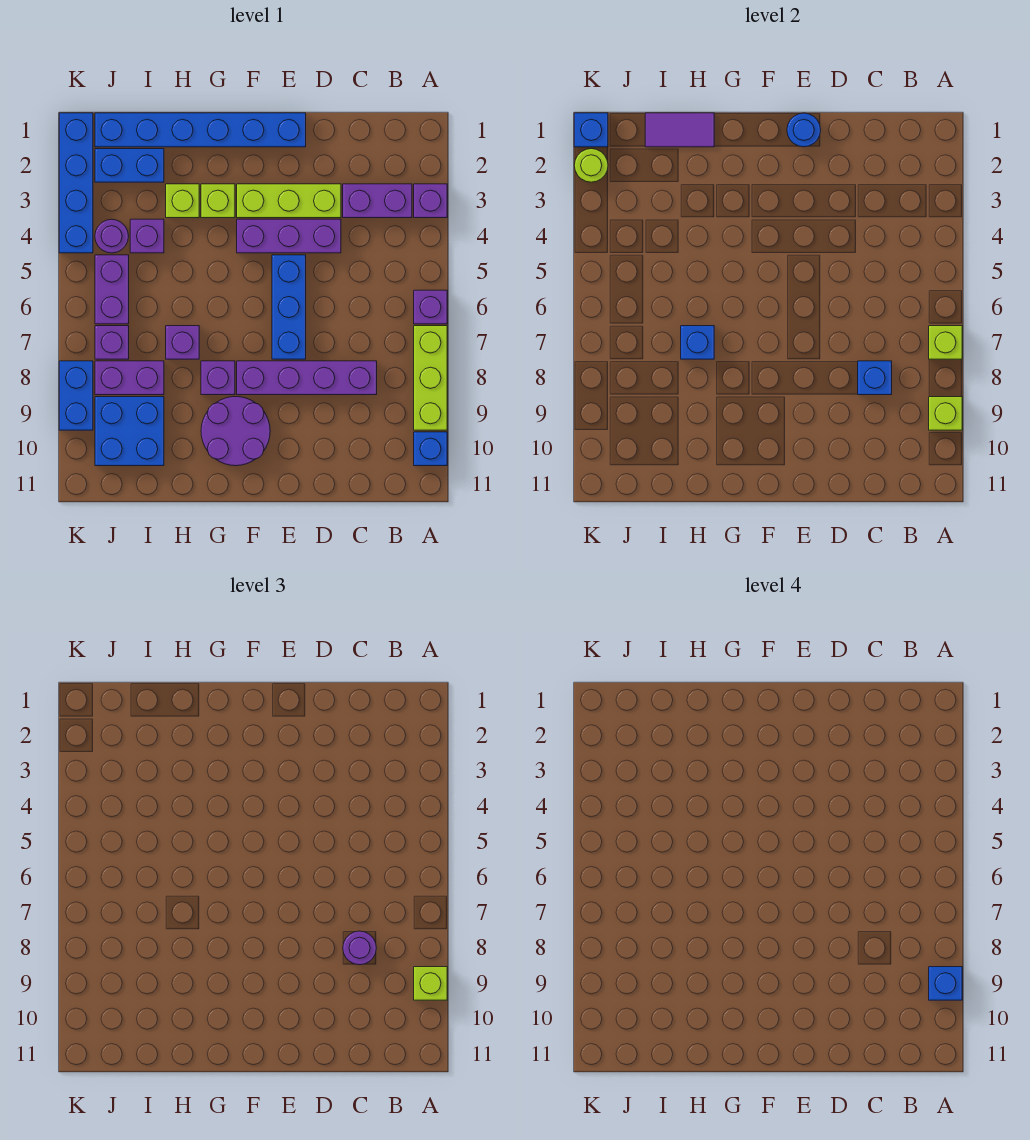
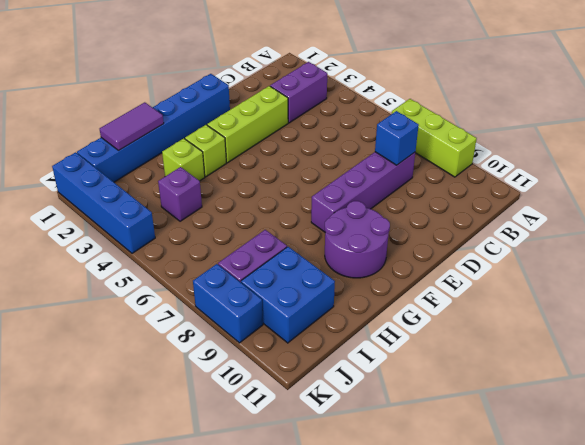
none -> purple brick A3 level 1
none -> purple brick A6 level 1
none -> blue brick A10 level 1
none -> purple brick D4:F4 level 1

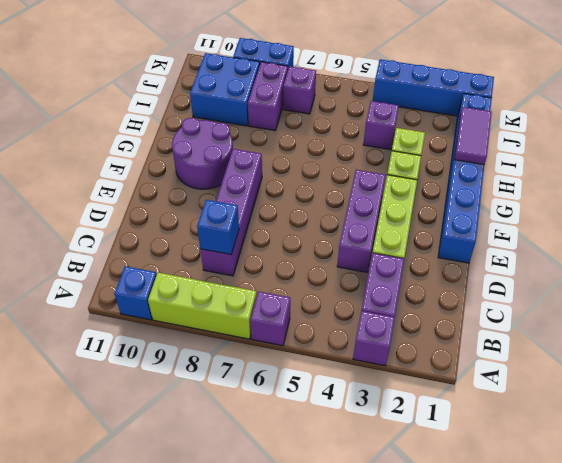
none -> blue brick E5:E7 level 1
none -> purple brick G8 level 1
none -> purple brick H7 level 1
none -> blue brick I2:J2 level 1

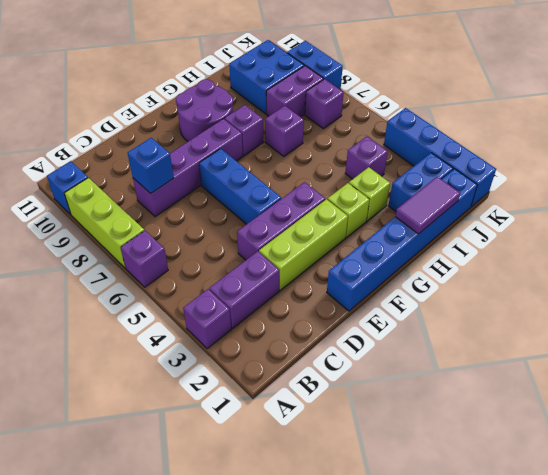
none -> purple round brick J4 level 1
none -> purple brick J5:J6 level 1
none -> lime brick A7 level 2
none -> lime brick A9 level 2

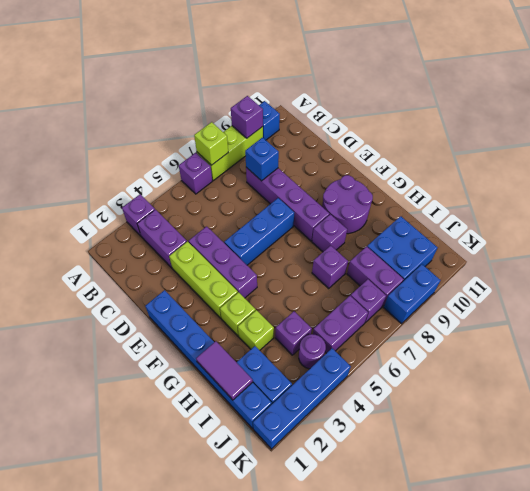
purple brick A9 level 2 -> lime brick A9 level 2
none -> blue round brick E1 level 2
none -> blue brick H7 level 2
none -> blue brick K1 level 2
none -> lime round brick K2 level 2

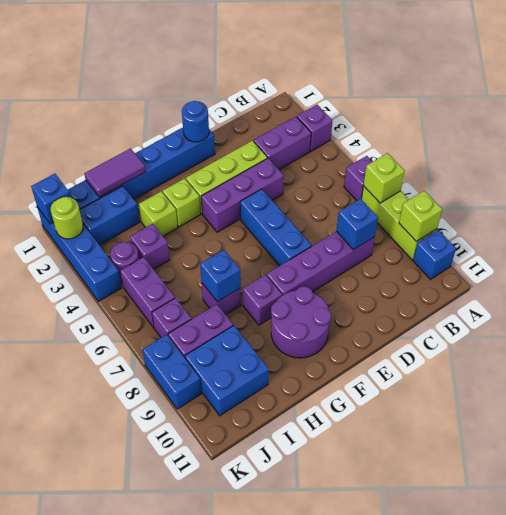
none -> lime brick A9 level 3
none -> purple round brick C8 level 3
none -> blue brick A9 level 4

